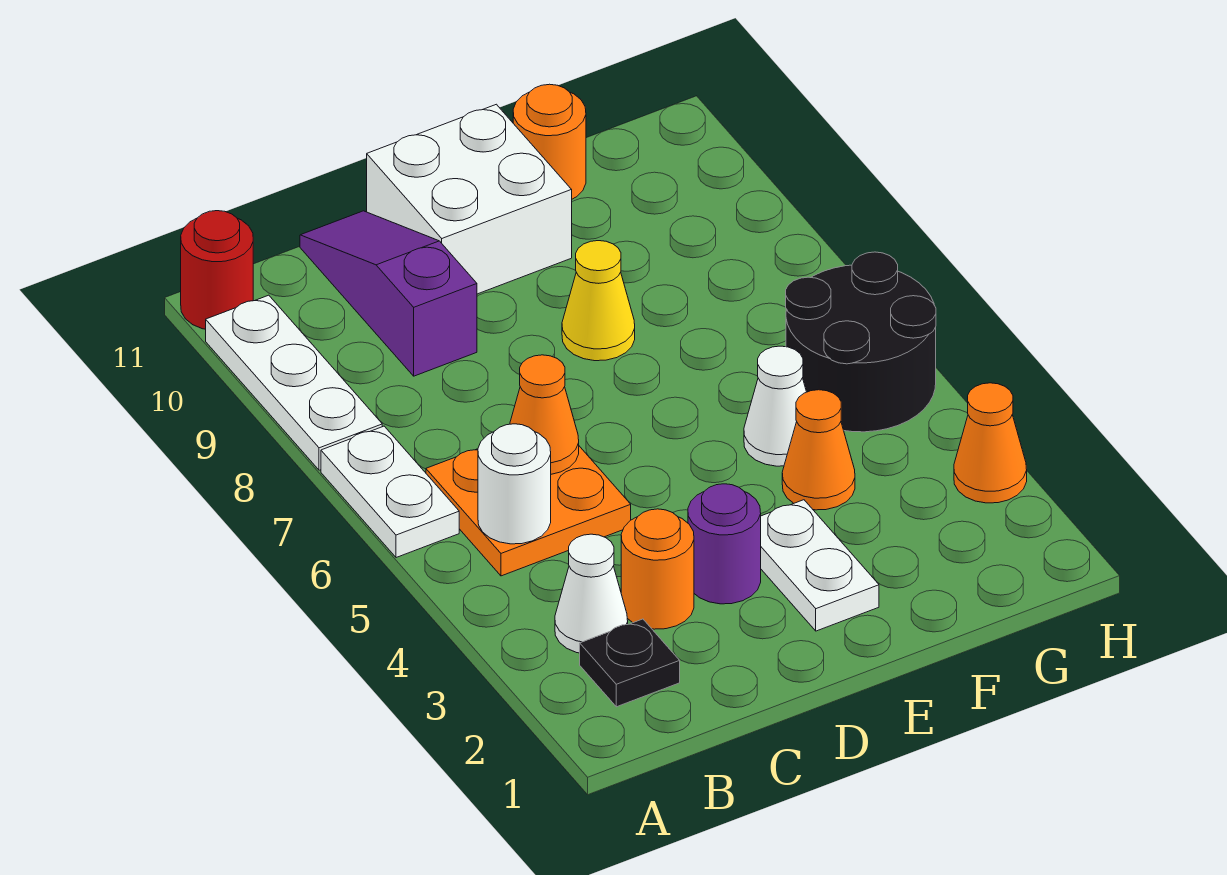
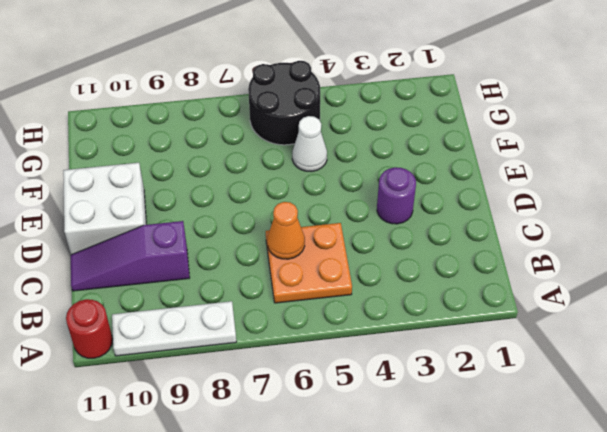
none -> white plate A6:A7 level 1
none -> black plate B2 level 1
none -> white cone B3 level 1

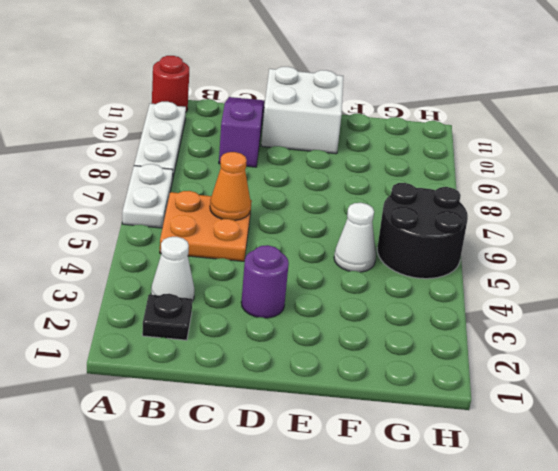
none -> orange round brick C3 level 1
none -> white plate E2:E3 level 1
none -> yellow cone E8 level 1

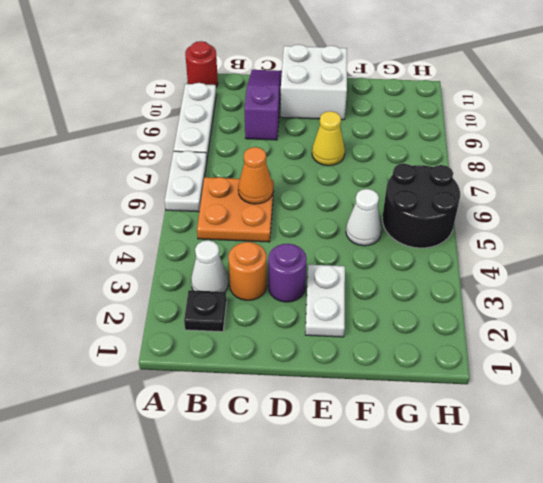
none -> orange cone F4 level 1
none -> orange round brick F11 level 1
none -> orange cone H3 level 1

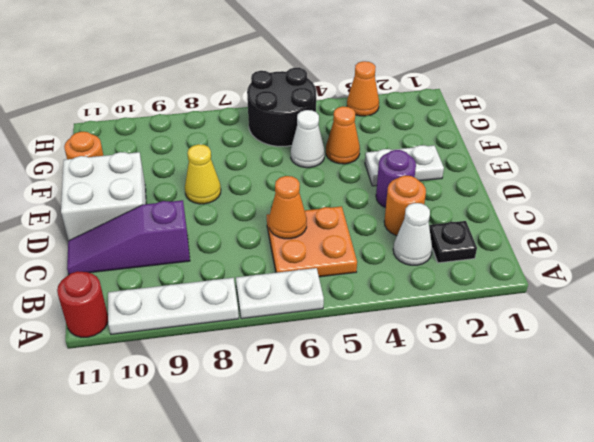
none -> white round brick B5 level 2

